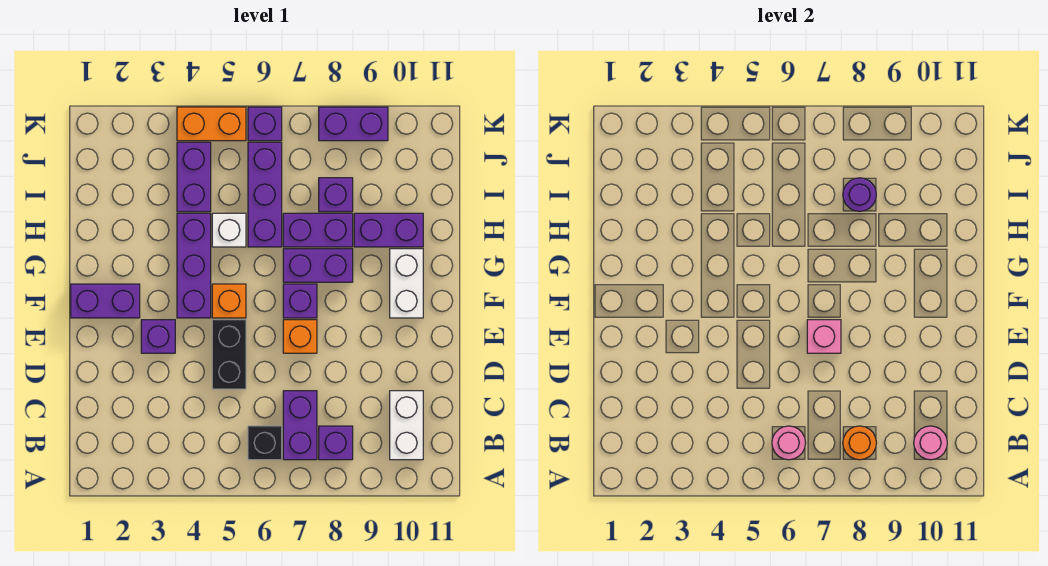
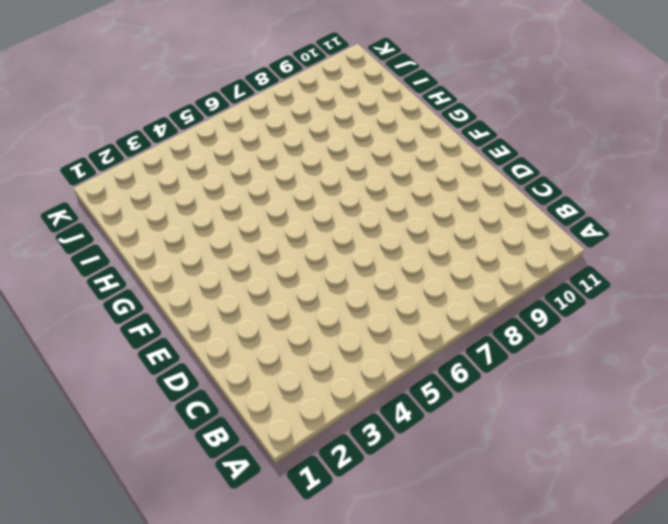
none -> black brick B6 level 1
none -> purple brick B7:C7 level 1
none -> purple brick B8 level 1

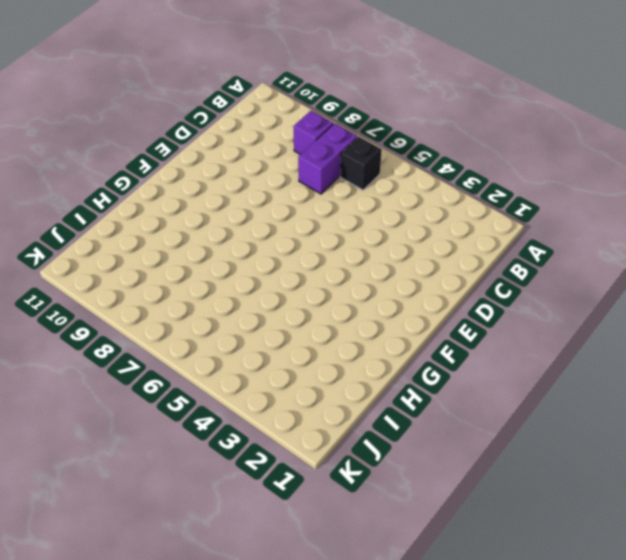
none -> white brick B10:C10 level 1
none -> black brick D5:E5 level 1
none -> purple brick E3 level 1

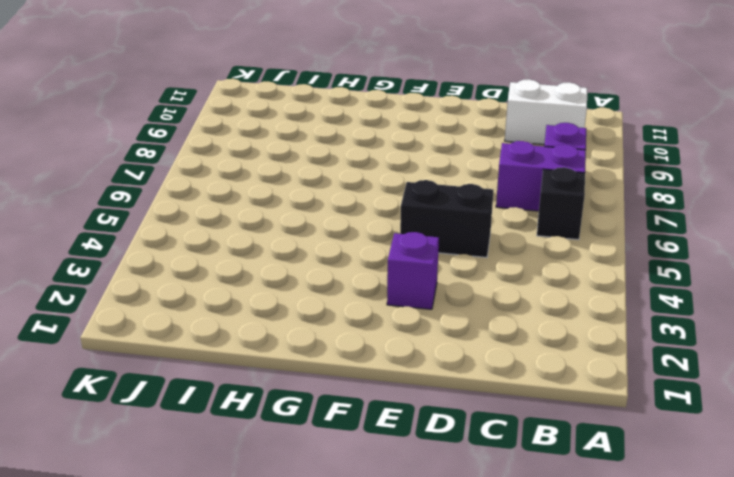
none -> orange brick E7 level 1
none -> purple brick F1:F2 level 1
none -> purple brick F4:H4 level 1

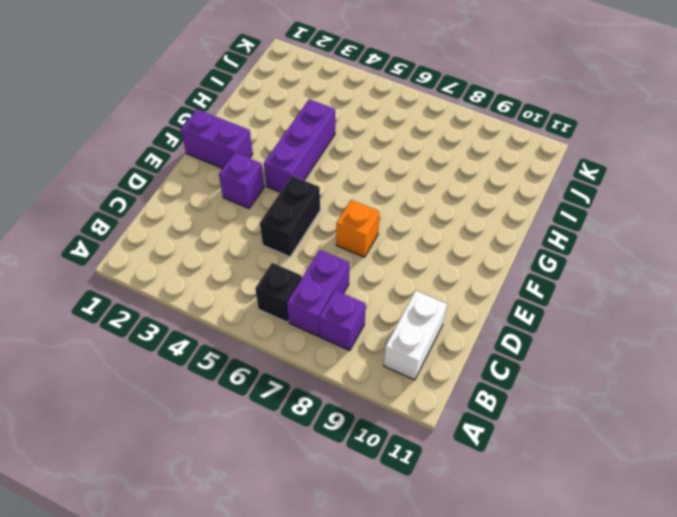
none -> orange brick F5 level 1
none -> purple brick F7 level 1
none -> white brick F10:G10 level 1

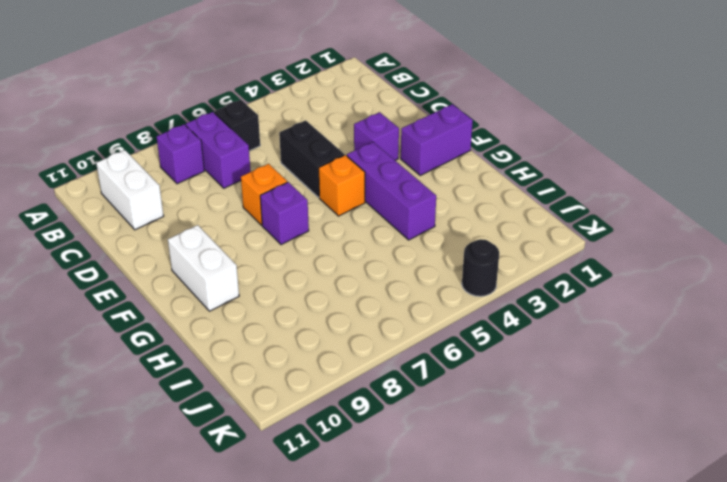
black round brick K4 level 1 -> orange brick K4:K5 level 1
none -> purple brick G7:G8 level 1
none -> white brick H5 level 1
none -> purple brick H6:J6 level 1

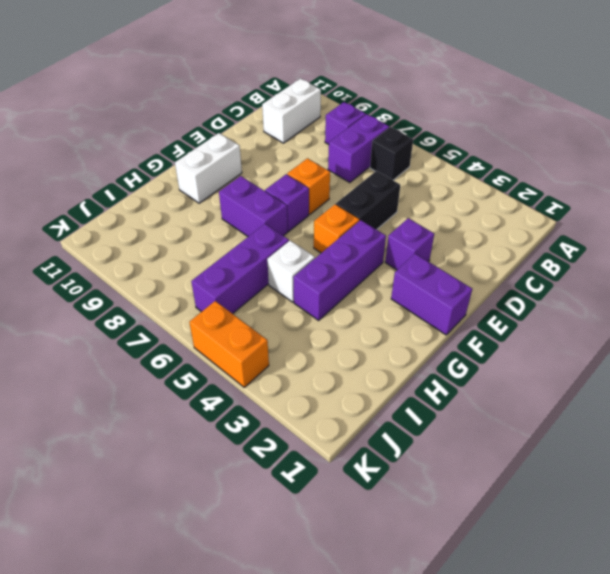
none -> purple brick H7:H8 level 1
none -> purple brick H9:H10 level 1
none -> purple brick I4:J4 level 1

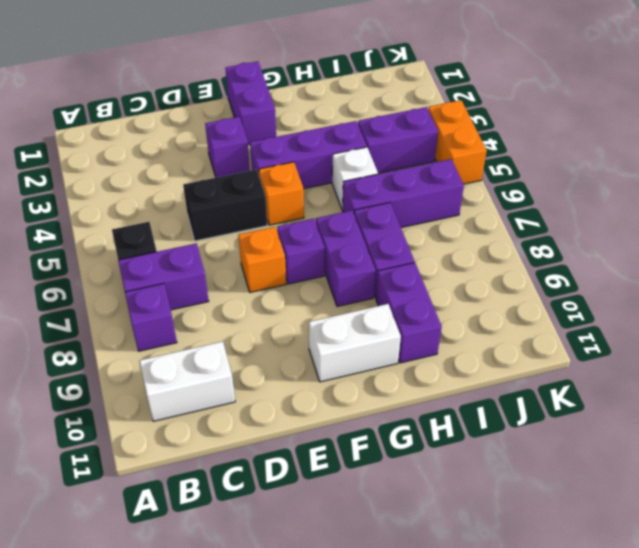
none -> purple brick I8 level 1
none -> purple brick K6 level 1
none -> purple brick K8:K9 level 1

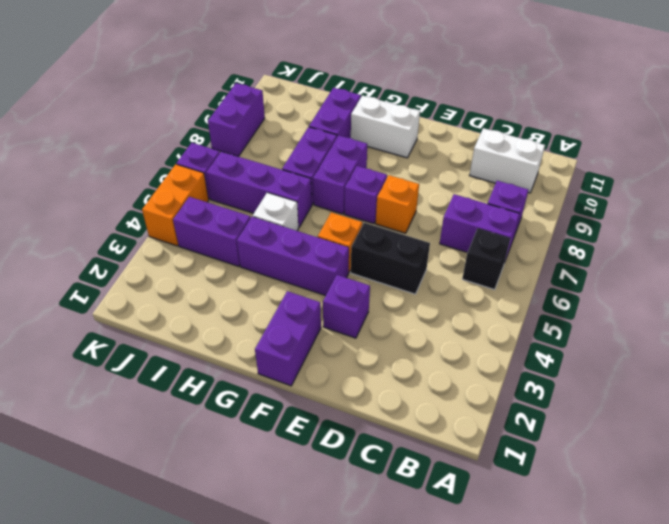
none -> purple brick I8 level 1
none -> pink round brick B6 level 2
none -> orange round brick B8 level 2

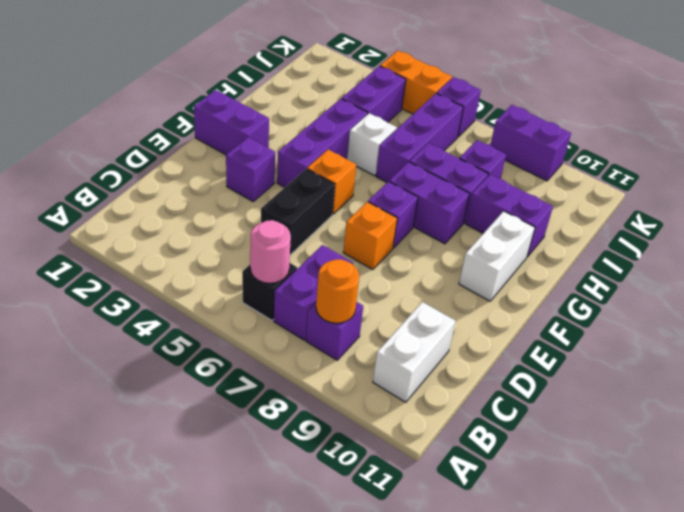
none -> pink round brick B10 level 2
none -> pink brick E7 level 2
none -> purple round brick I8 level 2

